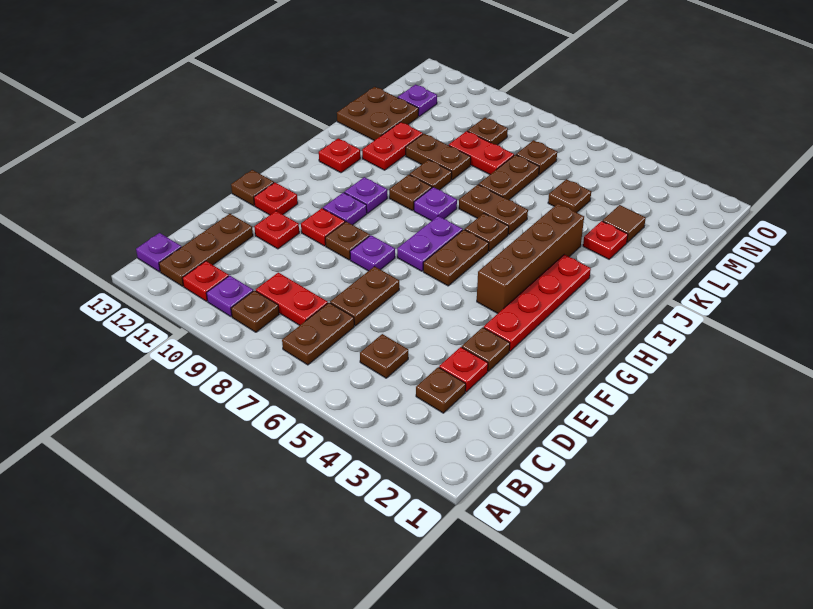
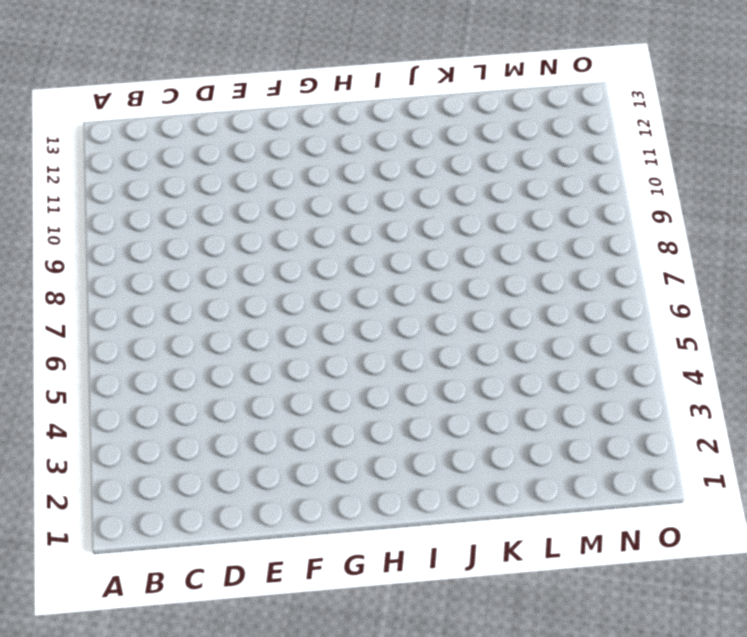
none -> brown plate B7:C7 level 1
none -> brown plate B9 level 1
none -> purple plate B10 level 1
none -> red plate B11 level 1

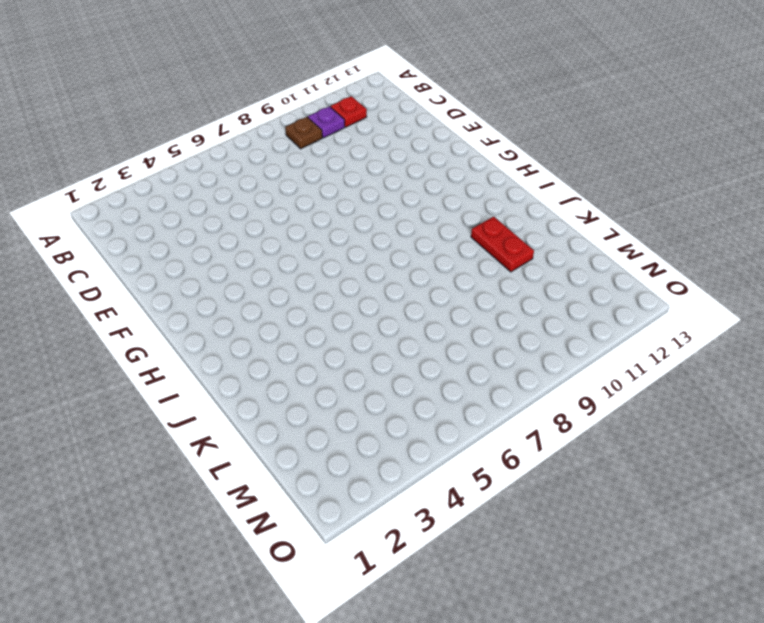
none -> brown plate B7:C7 level 1
none -> brown plate B12:D12 level 1
none -> purple plate B13 level 1
none -> brown plate C3 level 1

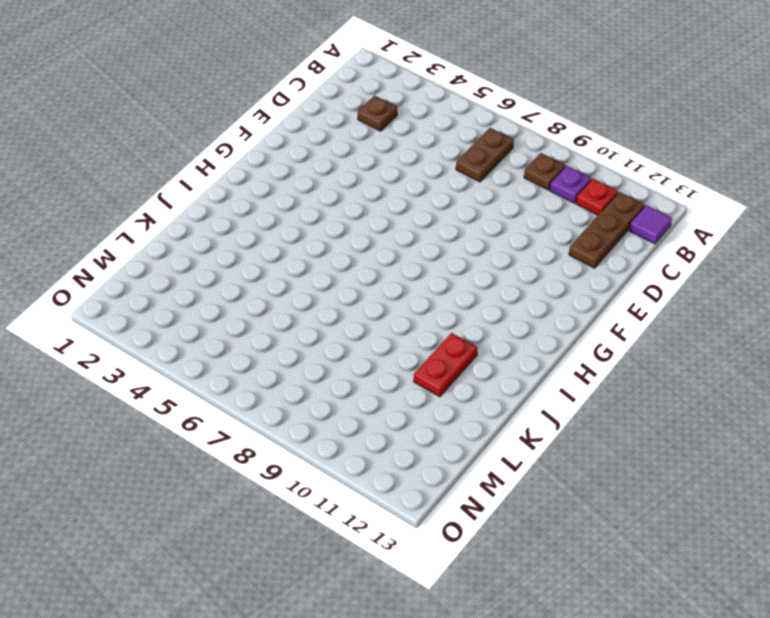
purple tile B13 level 1 -> purple plate B13 level 1
none -> brown plate C5 level 1
none -> red plate C8:C9 level 1
none -> red plate D3 level 1
none -> brown plate D7:E7 level 1

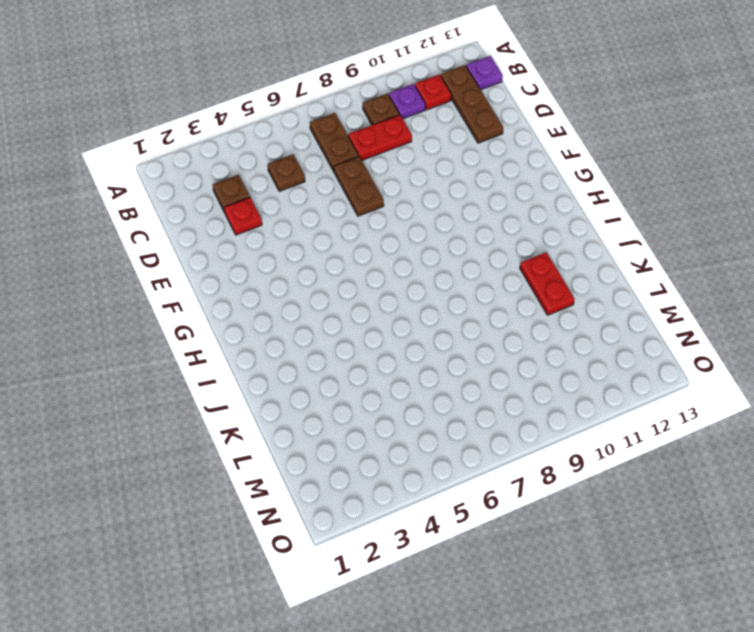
none -> brown plate E3 level 1
none -> red plate E11 level 1
none -> red plate F3:I3 level 1
none -> purple plate F8 level 1

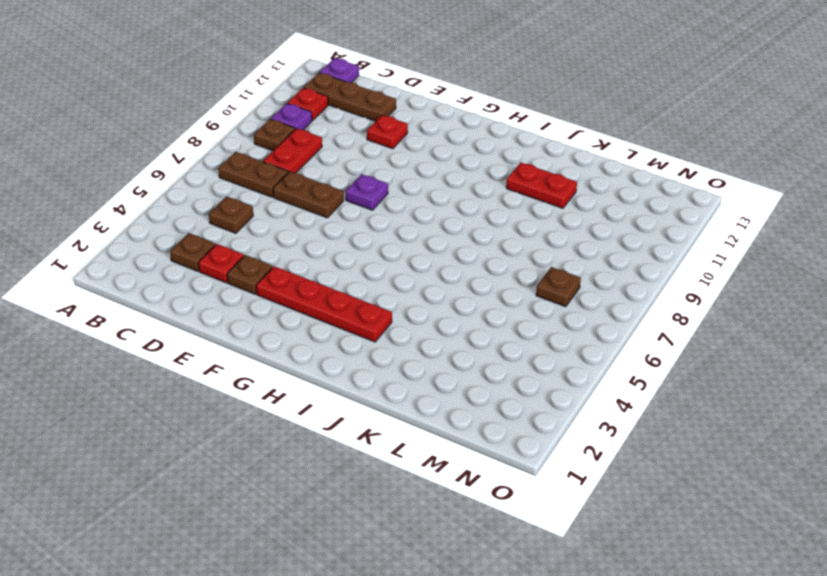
none -> brown plate F9 level 1
none -> red plate F10 level 1
none -> red plate F12 level 1
none -> brown plate F13 level 1

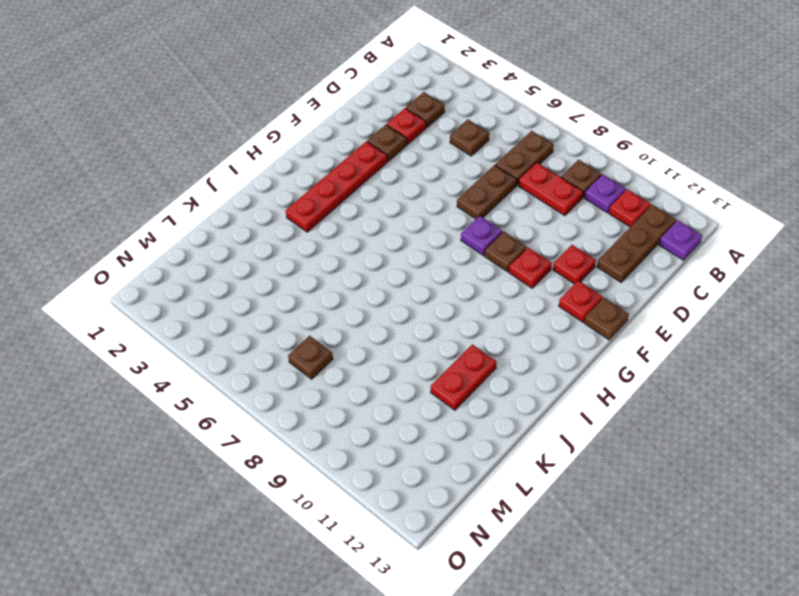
none -> brown brick G4:J4 level 1
none -> brown plate G6:H6 level 1
none -> purple plate G7:H7 level 1
none -> purple plate G10 level 1

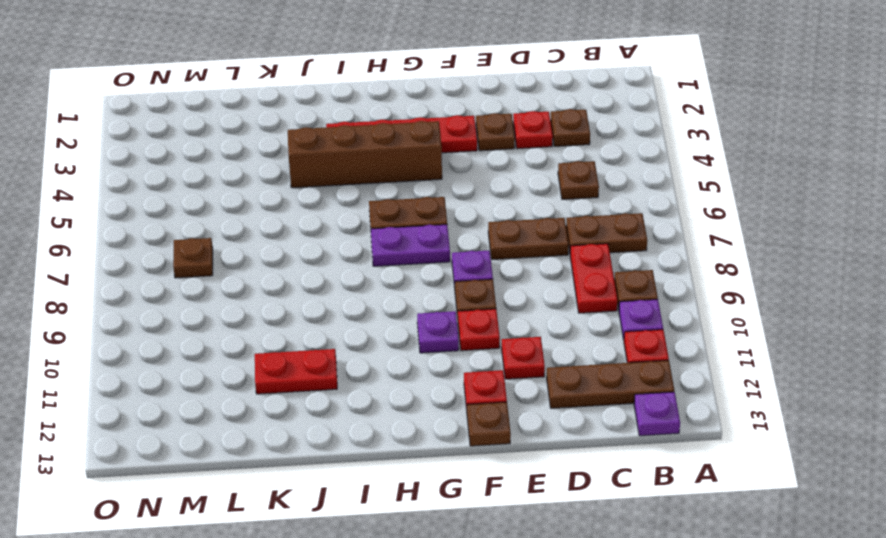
none -> purple plate H10 level 1
none -> brown plate I6 level 1
none -> purple plate I8 level 1
none -> brown plate I9 level 1

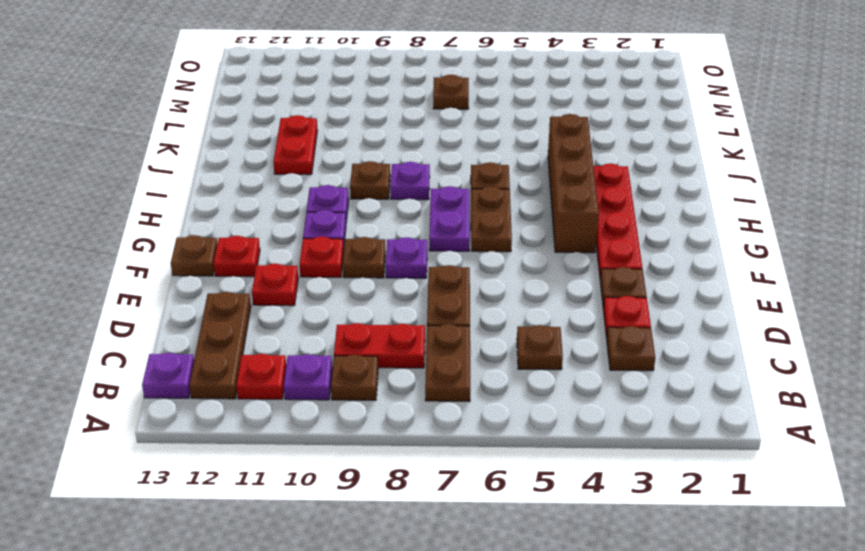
none -> red plate I12 level 1
none -> brown plate J6:J7 level 1
none -> brown plate J9 level 1
none -> red plate K3 level 1

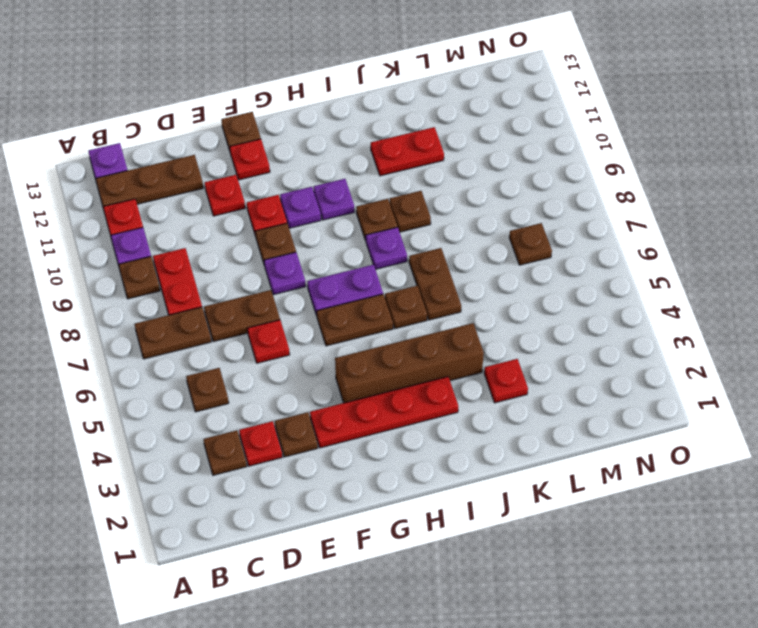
red plate E6 level 1 -> red plate I12 level 1
none -> brown plate K7:L7 level 1
none -> brown plate K9:K10 level 1
none -> brown plate K12:L13 level 1
none -> brown tile L3 level 1

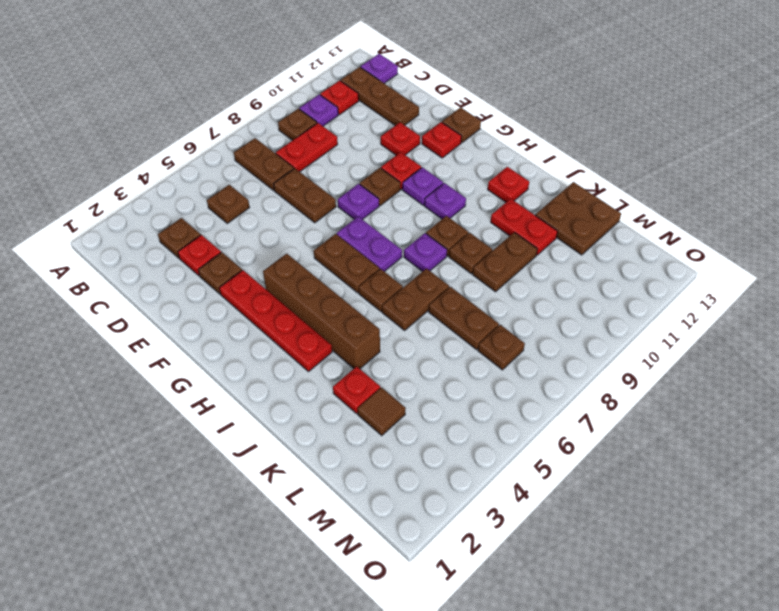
none -> brown plate L5 level 1
none -> red plate L8:L9 level 1
none -> brown plate M9 level 1
none -> purple plate M12 level 1

